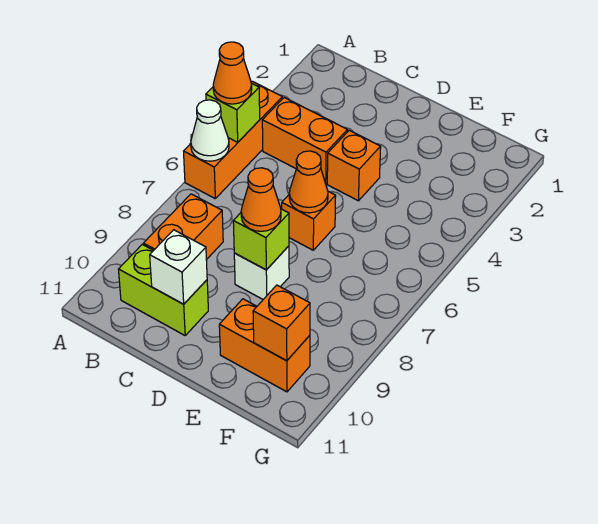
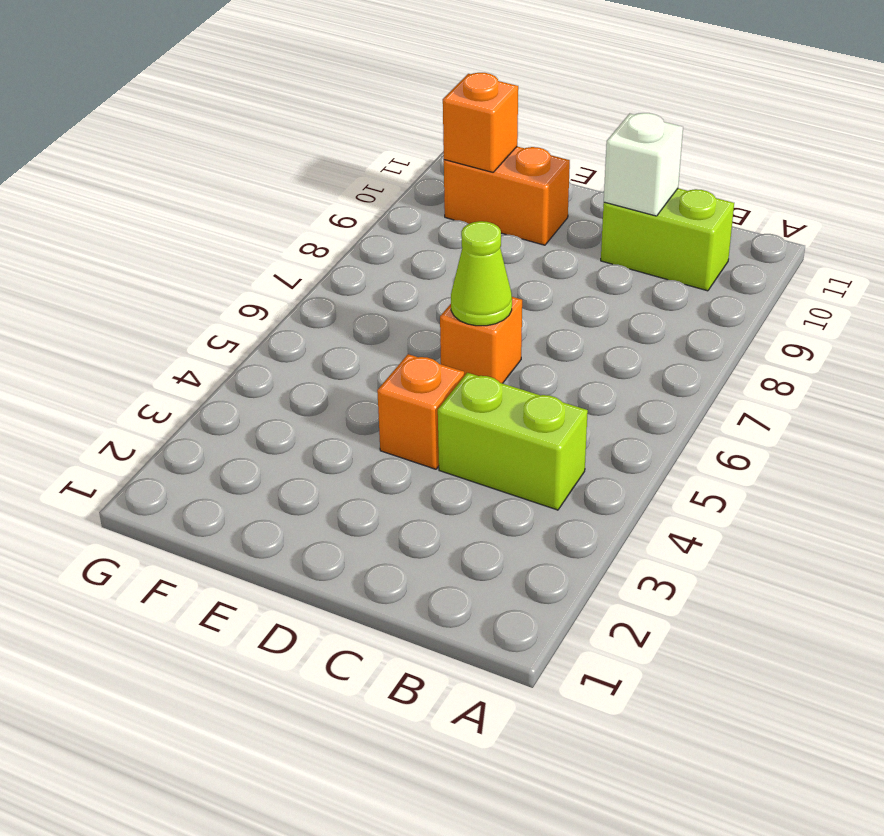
lime brick B4:C4 level 1 -> orange brick B4:C4 level 1
lime cone D6 level 2 -> orange cone D6 level 2
none -> orange brick A4:A6 level 1
none -> orange brick B8:B9 level 1
none -> white brick D8 level 1

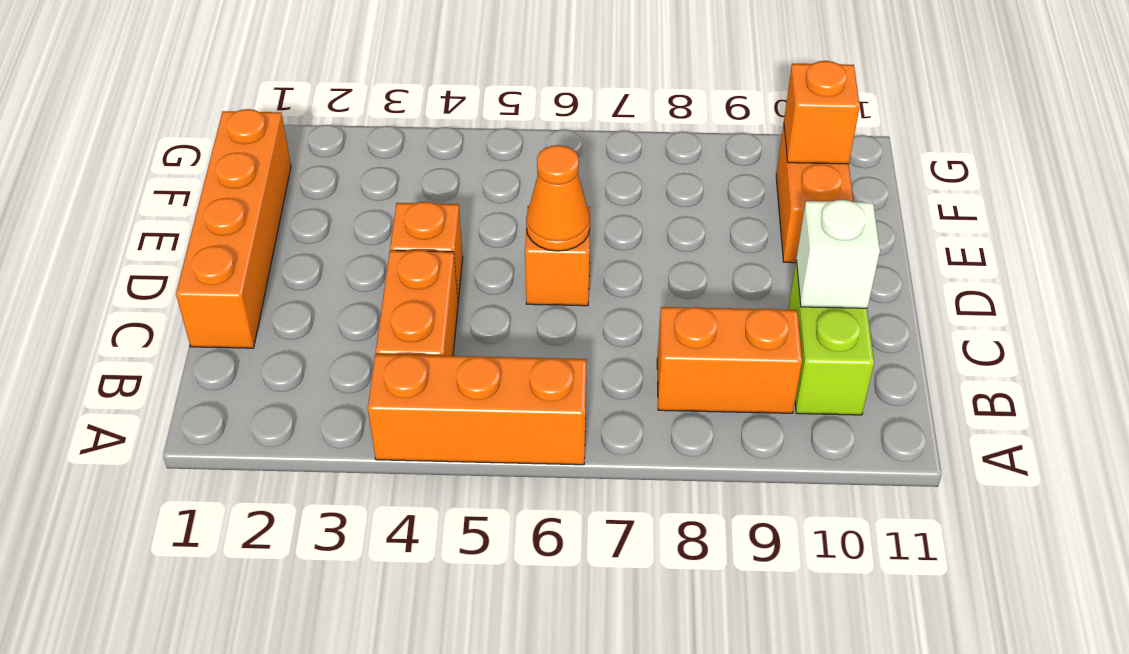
orange brick C1:F1 level 1 -> none
none -> white brick D8 level 1
none -> lime brick A5 level 2
none -> white cone A6 level 2

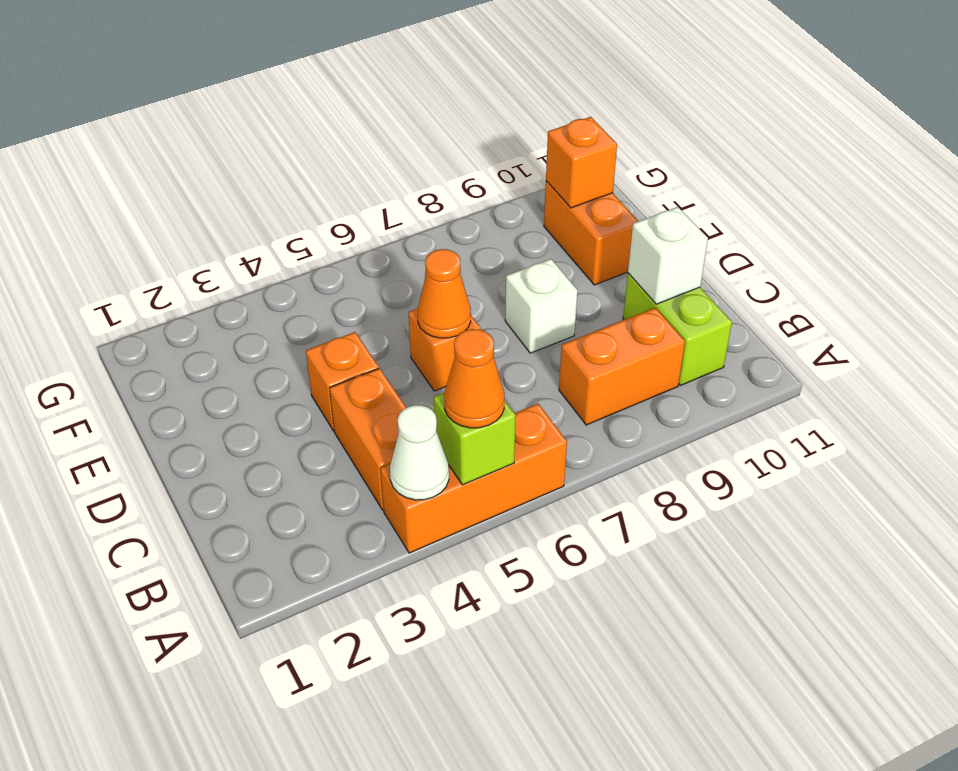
white cone A4 level 2 -> white cone A6 level 2
none -> lime brick D8 level 2
none -> orange cone D8 level 3

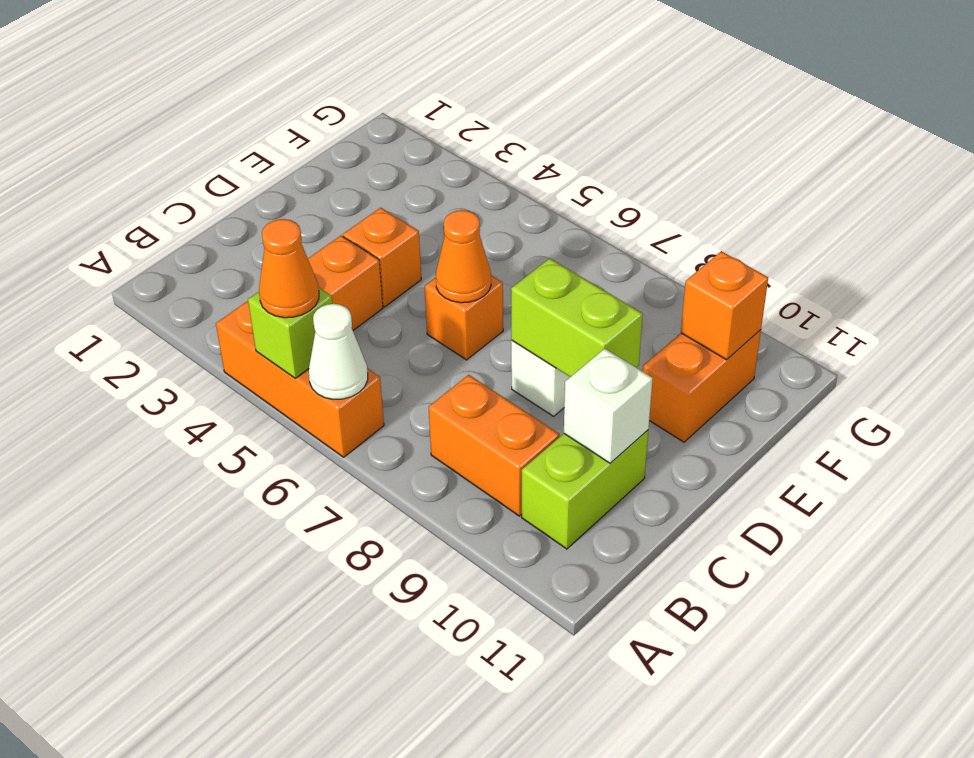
lime brick D8:D9 level 2 -> lime brick D8 level 2
none -> orange cone D8 level 3

